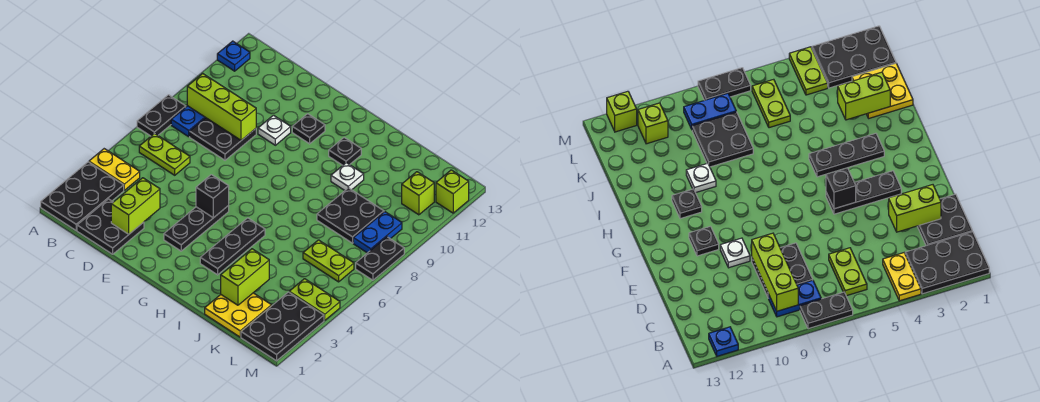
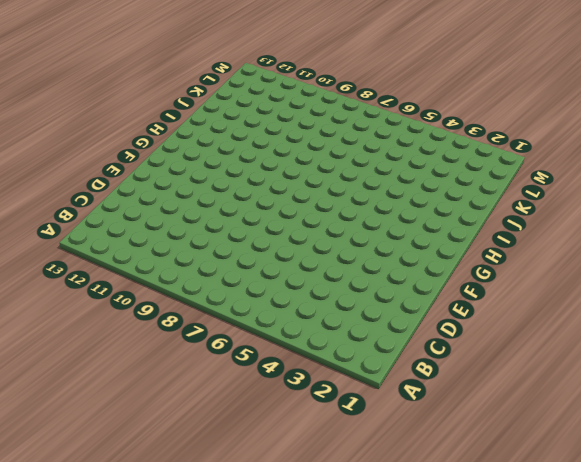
none -> black plate A1:B3 level 1
none -> yellow plate A4:B4 level 1
none -> black plate A7:A8 level 1

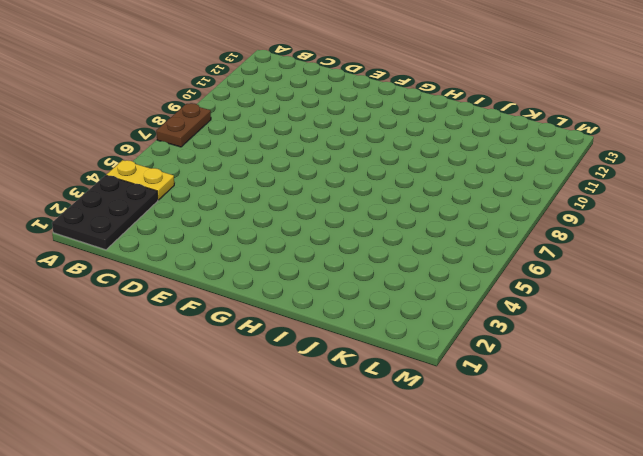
brown plate A7:A8 level 1 -> black plate A7:A8 level 1
none -> blue plate A12 level 1
none -> lime plate B6:C6 level 1
none -> blue plate B8:B9 level 1

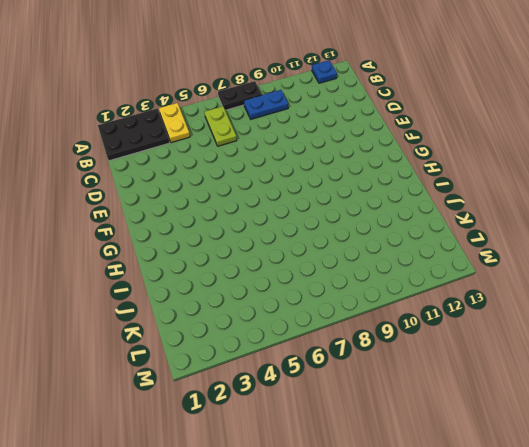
none -> black plate C1:D2 level 1
none -> black plate C8:D9 level 1
none -> white plate E10 level 1

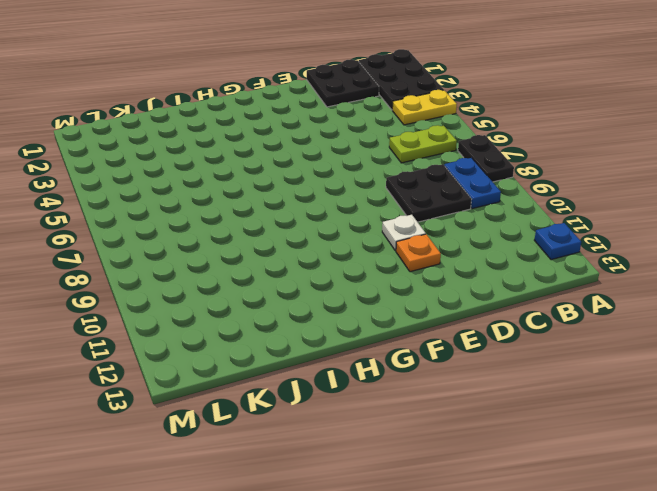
orange plate E11 level 1 -> none
none -> black plate F3:F5 level 1
none -> black plate F11 level 1
none -> black plate H3:H5 level 1

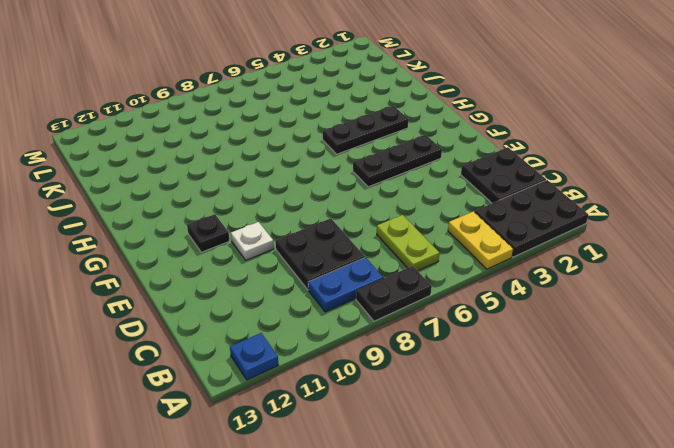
none -> black plate H11 level 1
none -> white plate I10 level 1
none -> yellow plate J1:K2 level 1

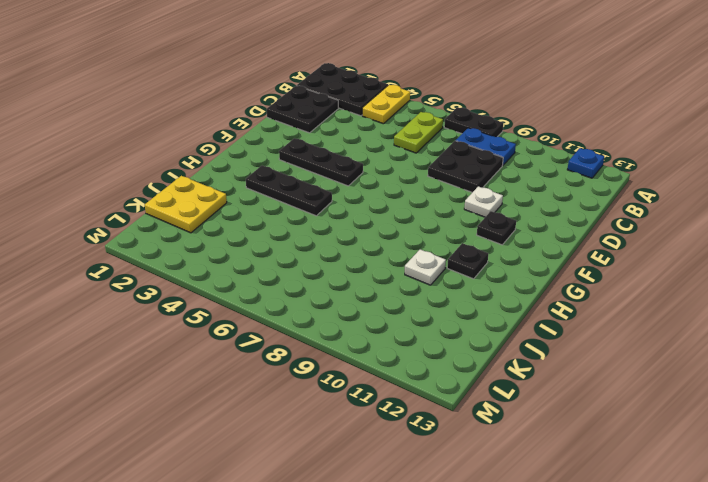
none -> black plate J8:K9 level 1
none -> lime plate K6:L6 level 1
none -> black plate L1:M3 level 1

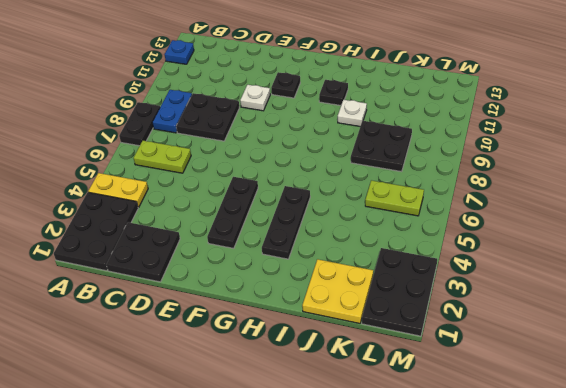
none -> lime plate L4:M4 level 1
none -> blue plate L8:L9 level 1
none -> lime brick L11 level 1

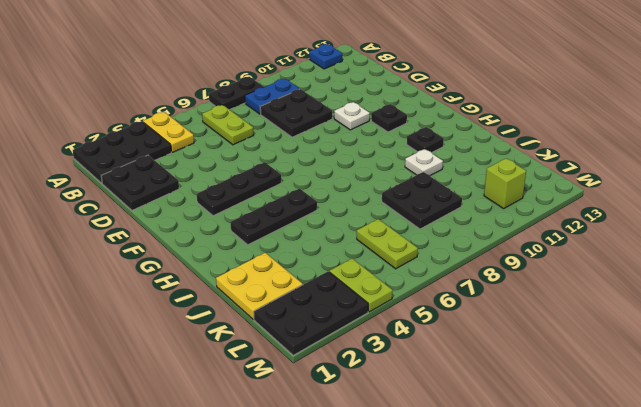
none -> blue plate L8:L9 level 1
none -> black plate M7:M8 level 1
none -> lime brick M12 level 1

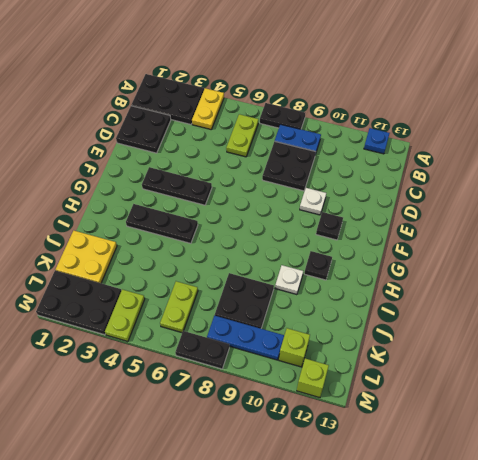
blue plate L8:L10 level 1 -> blue plate L8:L9 level 1
none -> lime brick B9:D9 level 2
none -> lime brick D2:D3 level 2
none -> black brick F5 level 2

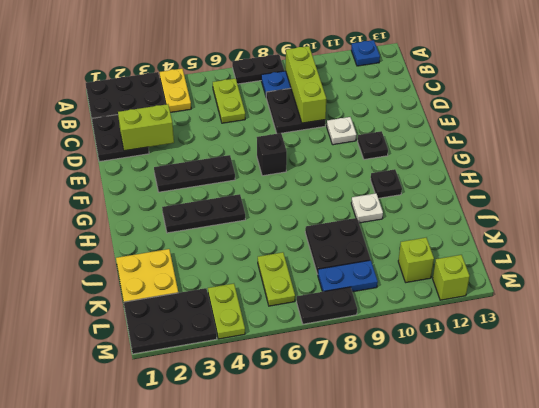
black brick F7 level 1 -> black brick F5 level 2
none -> lime brick J2:J3 level 2

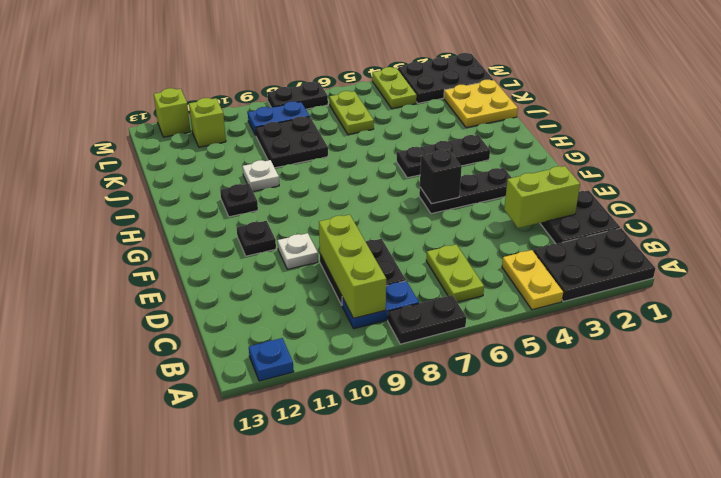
none -> lime brick J2:J3 level 2

